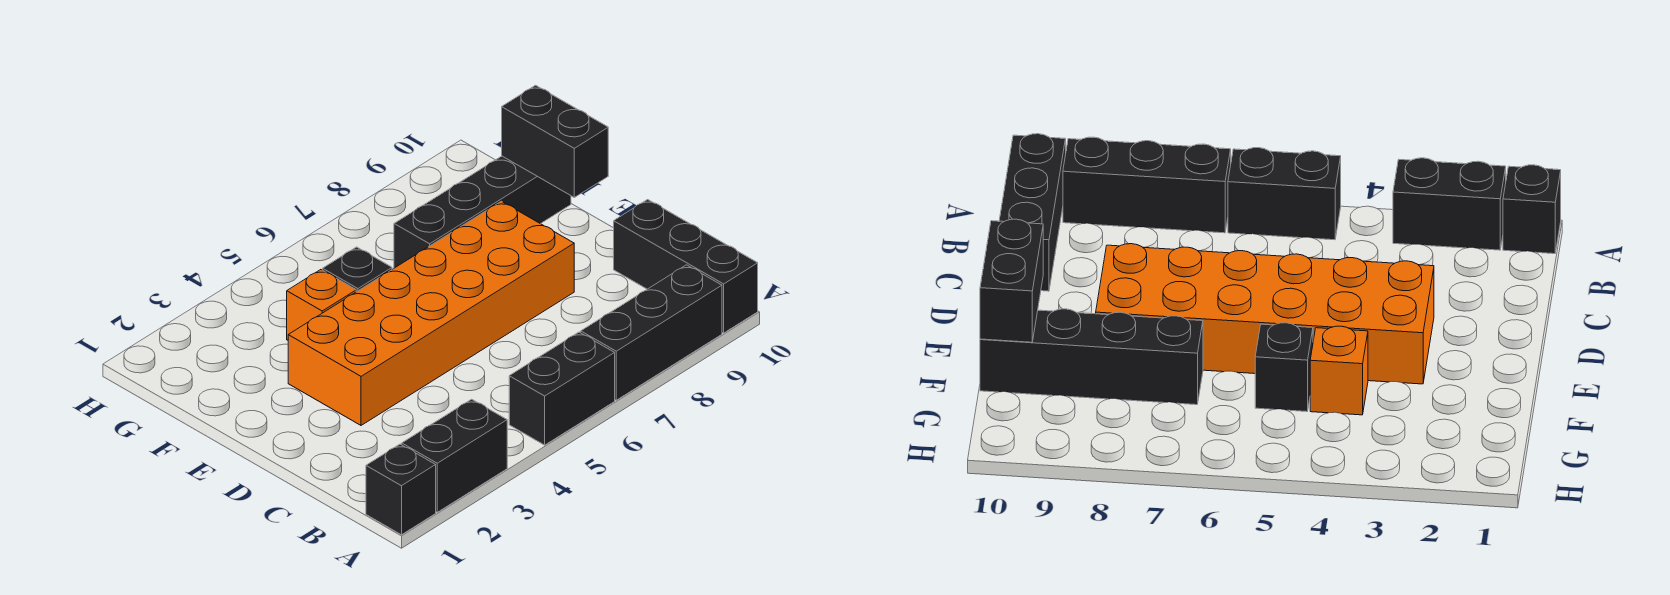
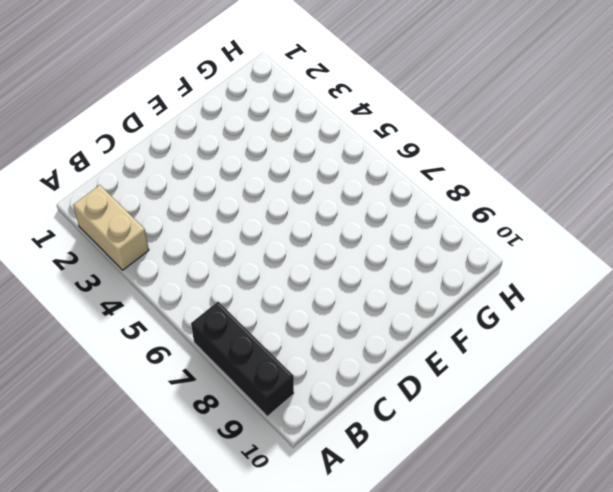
tan brick A2:A3 level 1 -> black brick A2:A3 level 1
none -> black brick A1 level 1
none -> black brick A5:A6 level 1

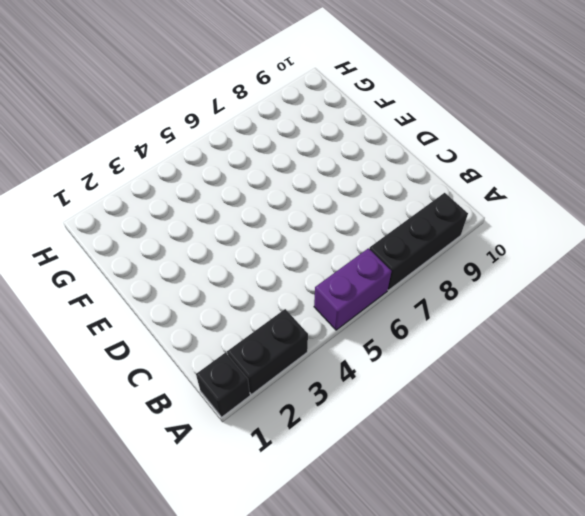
purple brick A5:A6 level 1 -> black brick A5:A6 level 1
none -> black brick A10:C10 level 1
none -> orange brick D3:E8 level 1

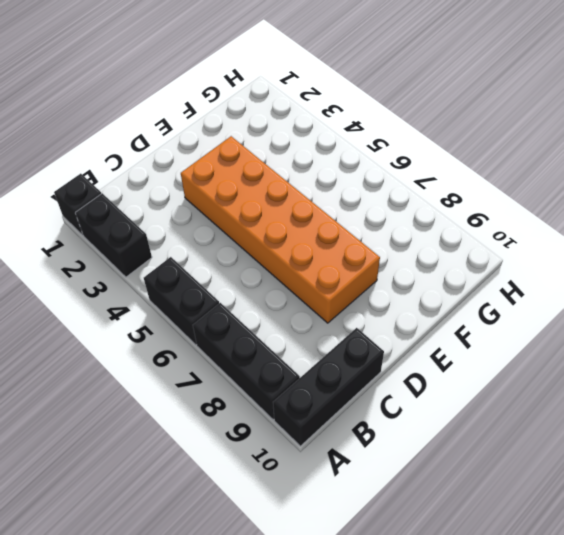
none -> orange brick F4 level 1
none -> black brick F5 level 1

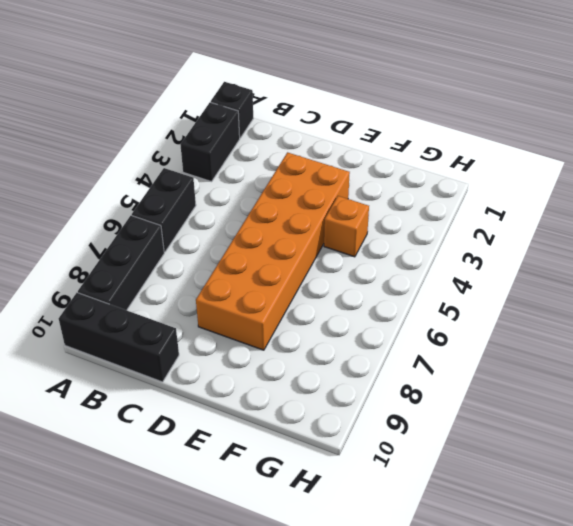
none -> black brick F5 level 1
none -> black brick F7:F10 level 1

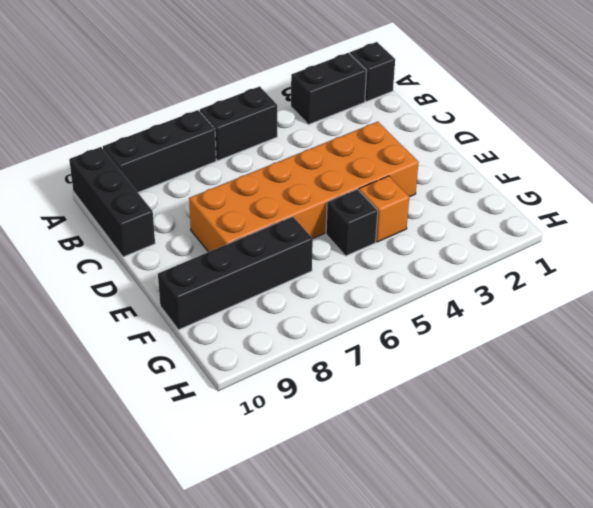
none -> black brick E10:F10 level 2

